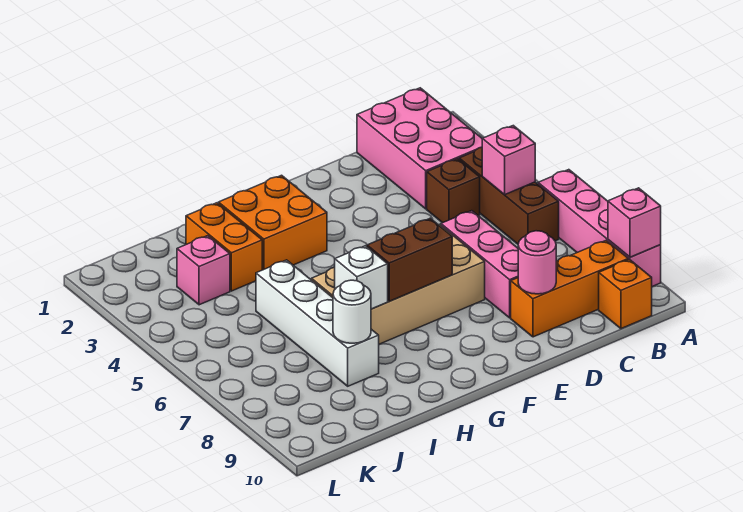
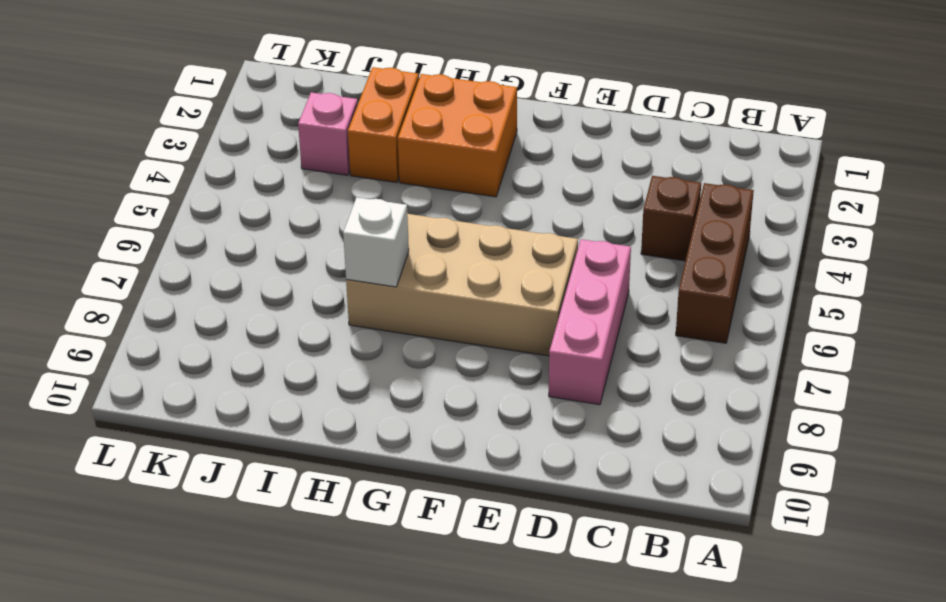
none -> pink brick A6:A9 level 1
none -> pink brick B1:C3 level 1
none -> orange brick B9:D9 level 1

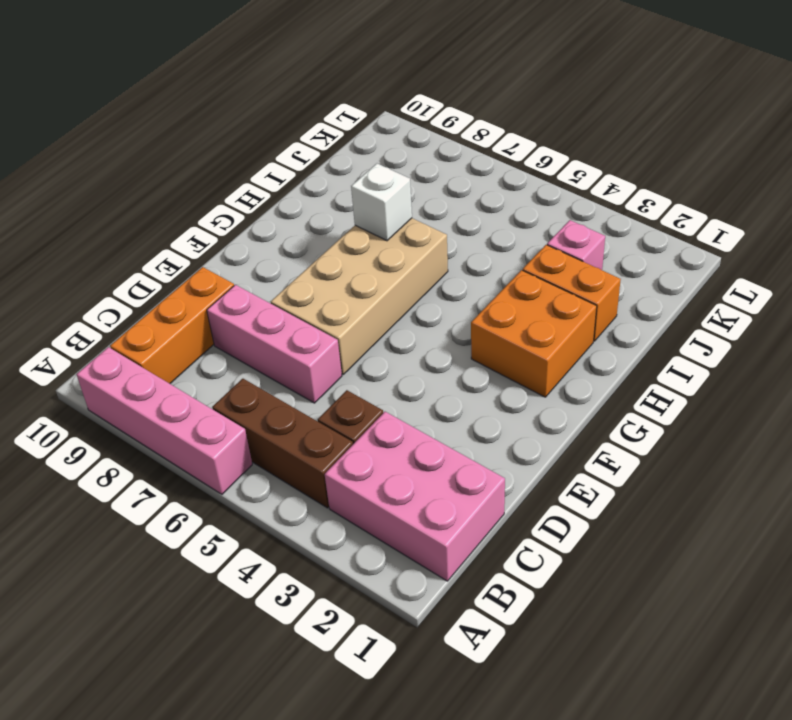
none -> orange brick B10 level 1
none -> white brick I5:I8 level 1
none -> pink brick A9 level 2

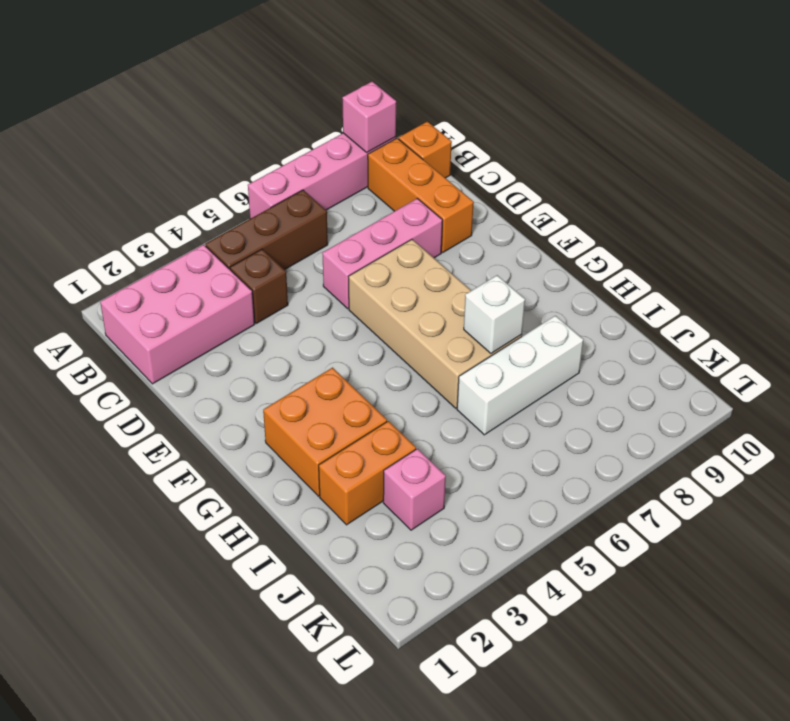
white brick I6:I8 level 1 -> white brick I5:I8 level 1
none -> pink brick B5 level 2
none -> pink round brick D9 level 2
none -> brown brick F7:G7 level 2

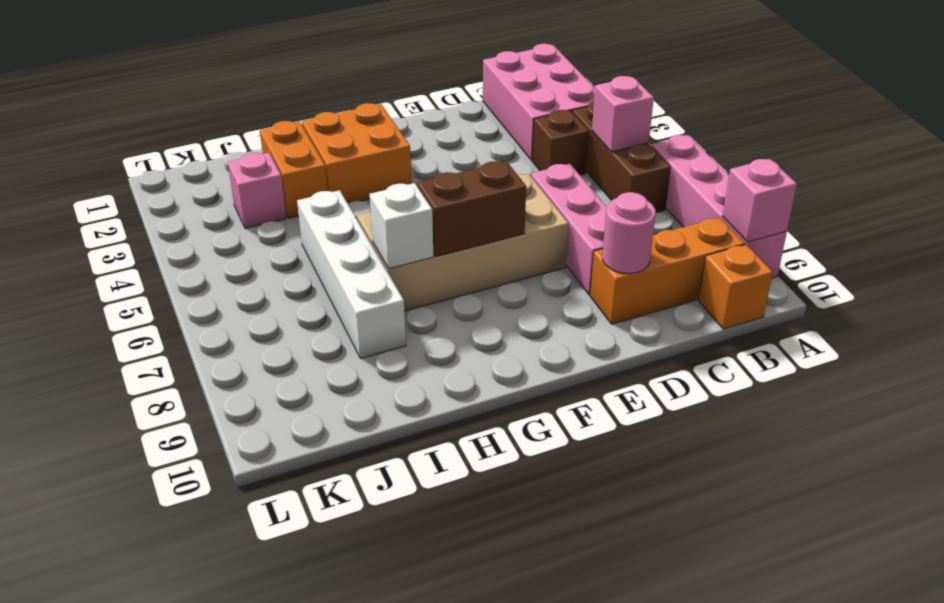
none -> white round brick I8 level 2

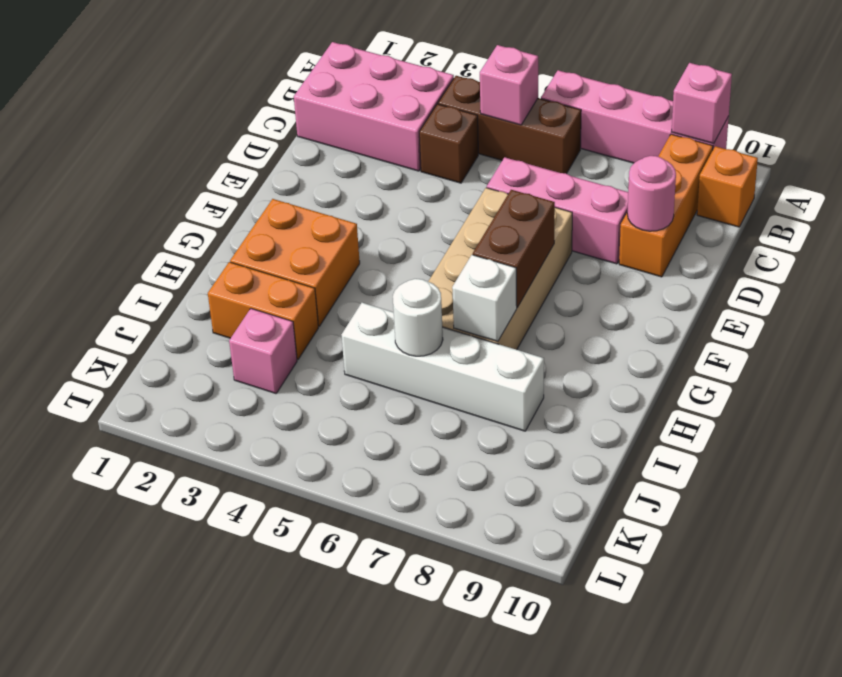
white round brick I6 level 2 -> white round brick I8 level 2

